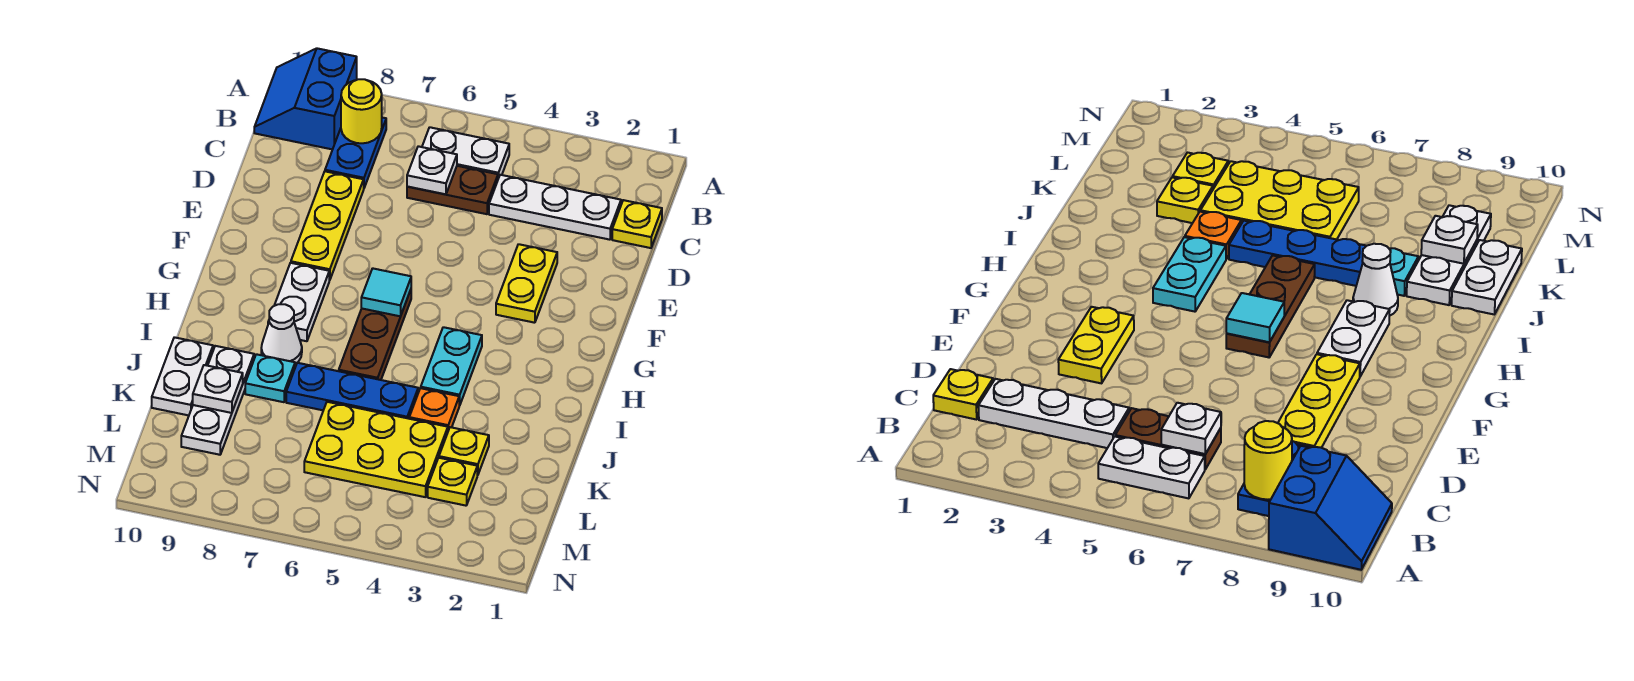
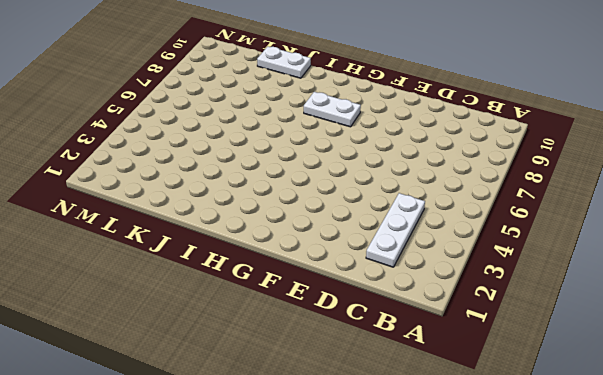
none -> blue slope A9:B10 level 1 top 9
none -> white plate B5:B6 level 1
none -> blue plate B8:C8 level 1

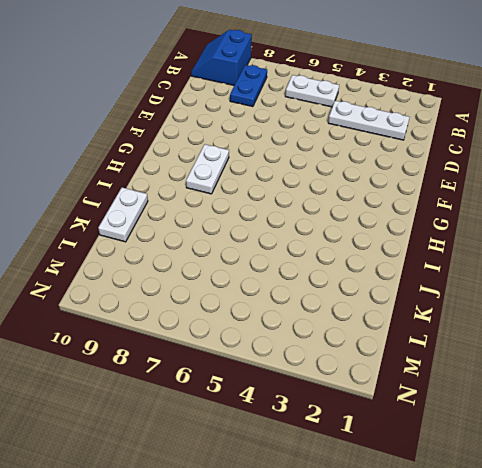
none -> yellow plate C1 level 1
none -> brown plate C5:C6 level 1
none -> yellow plate D8:F8 level 1

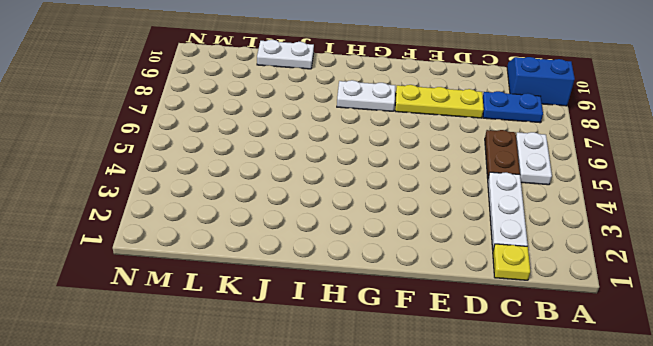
none -> yellow plate E3:F3 level 1
none -> brown plate G6:I6 level 1
none -> cyan plate H4:I4 level 1

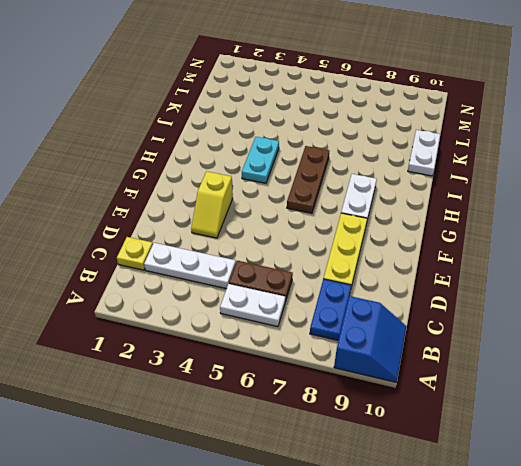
yellow slope E3:F3 level 1 top F -> yellow plate E3:F3 level 1
none -> white cone I8 level 1
none -> orange plate J4 level 1
none -> blue plate J5:J7 level 1

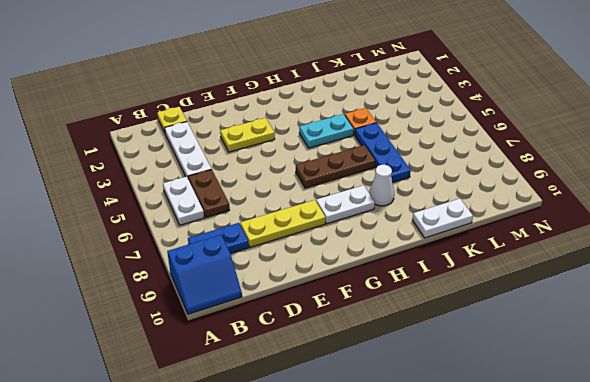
none -> cyan plate J8 level 1
none -> white plate J9:L9 level 1
none -> yellow plate K3 level 1

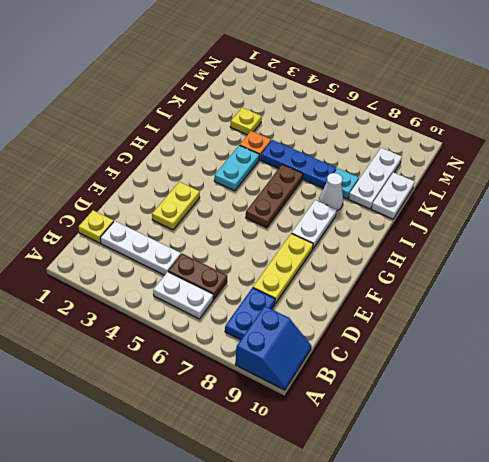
none -> yellow plate K4:L6 level 1
none -> yellow plate L3 level 1
none -> yellow round brick B8 level 2

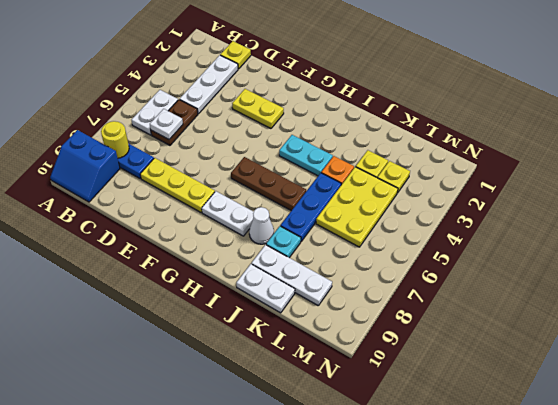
none -> cyan tile G6 level 2
none -> white plate K9 level 2

